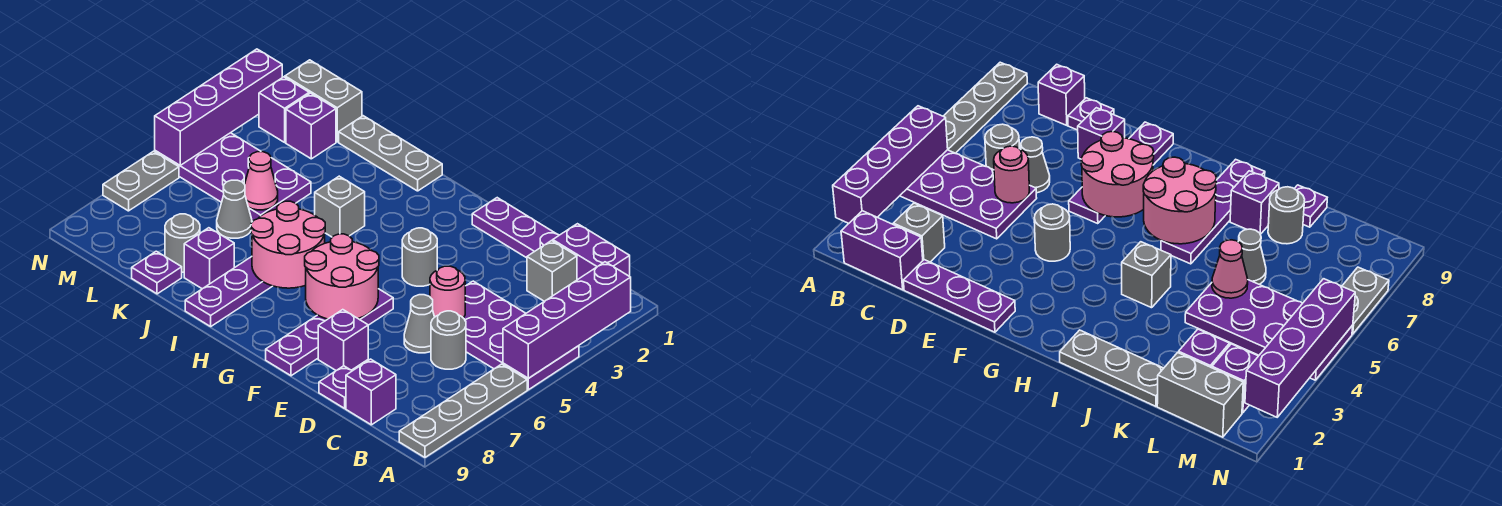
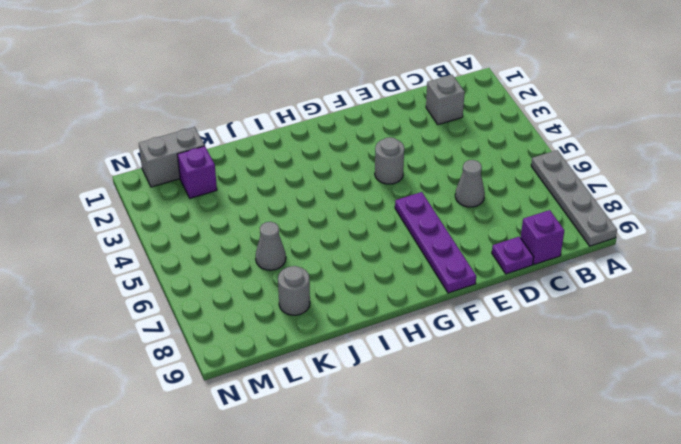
none -> purple plate A4:D5 level 1
none -> purple brick B1:C1 level 1
none -> grey round brick C6 level 1
none -> purple plate D1:F1 level 1

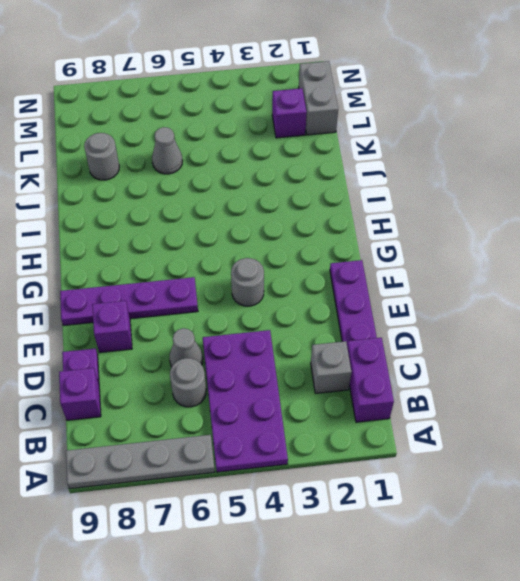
none -> grey plate I1:K1 level 1
none -> grey brick I4 level 1
none -> purple plate I6:I9 level 1
none -> purple brick J8 level 1

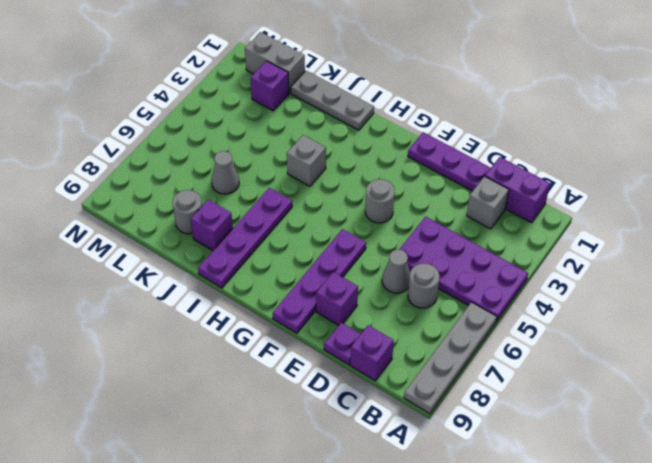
none -> purple plate K4:N5 level 1
none -> purple plate K9 level 1
none -> purple brick M2 level 1
none -> grey plate N6:N7 level 1

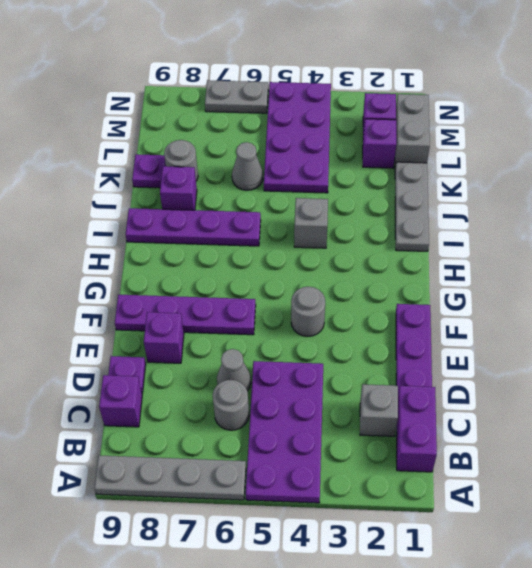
none -> purple brick A2:A5 level 2
none -> pink round brick D5 level 2
none -> pink round brick F6:G7 level 2
none -> pink round brick H6:I7 level 2

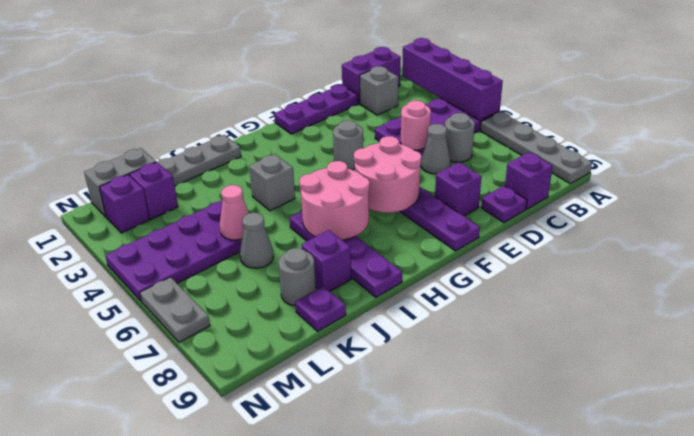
none -> purple brick N2:N5 level 2

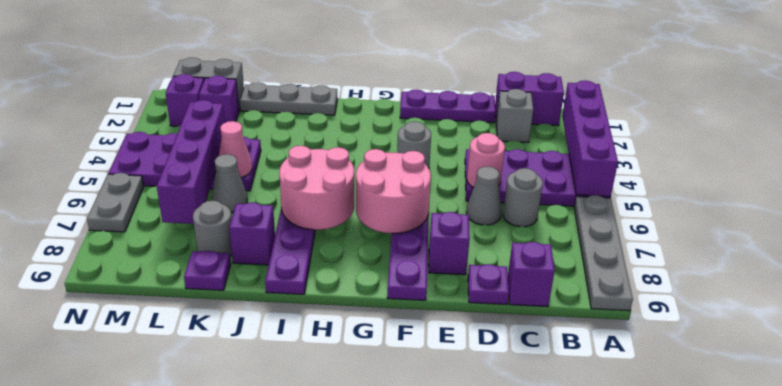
purple brick L4:L7 level 2 -> purple brick N2:N5 level 2
none -> grey brick I4 level 1

